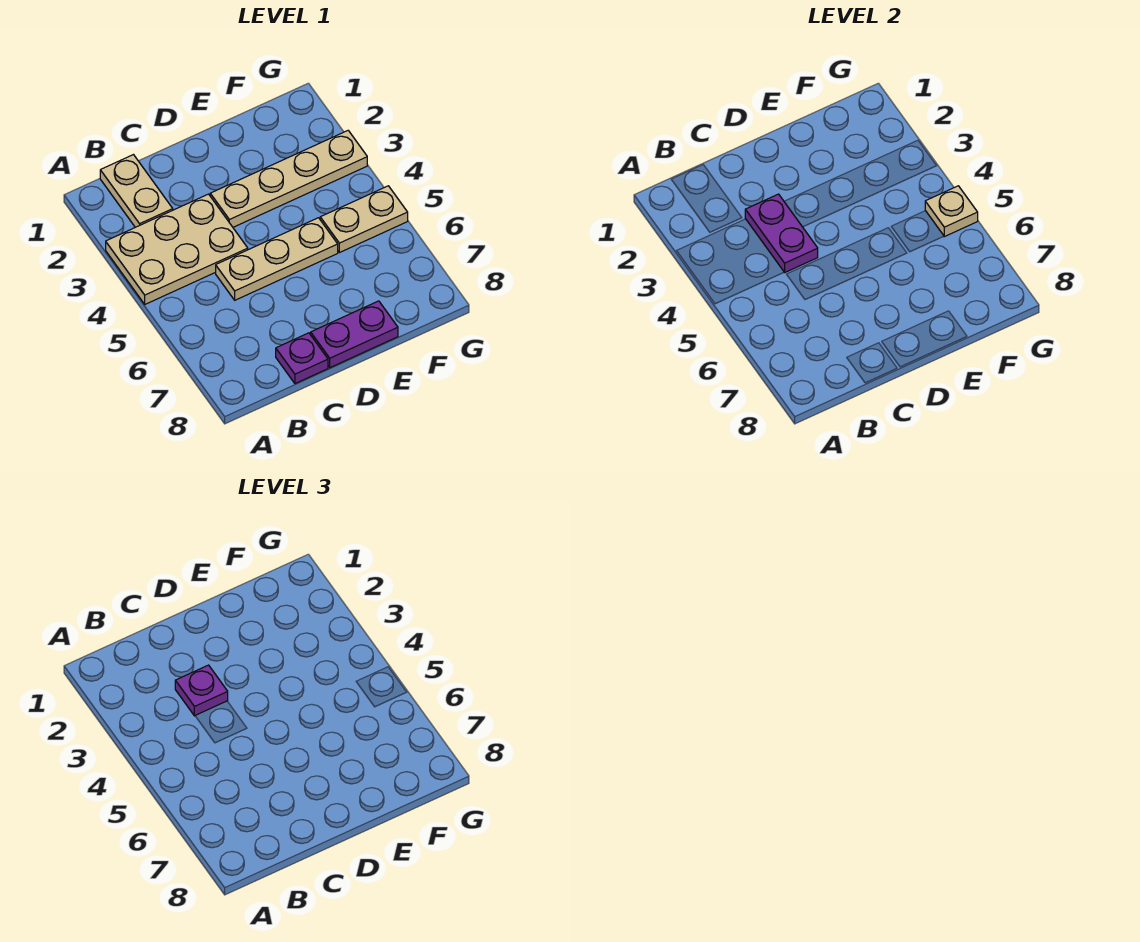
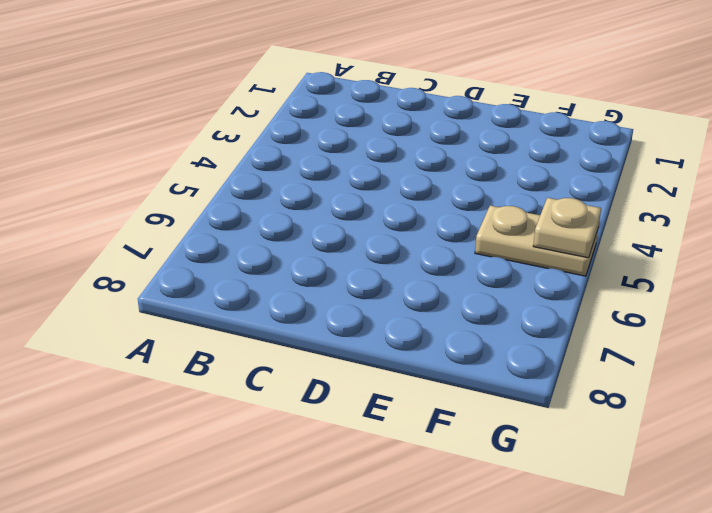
none -> tan plate A3:C4 level 1
none -> tan plate B1:B2 level 1

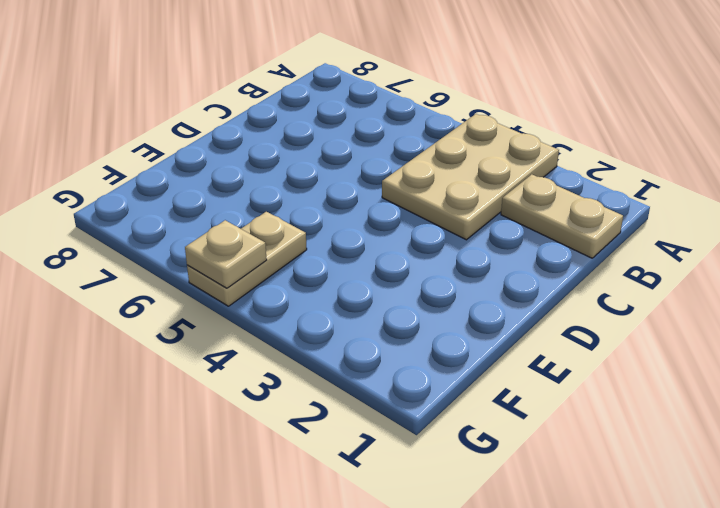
none -> tan plate C5:E5 level 1
none -> purple plate C8 level 1

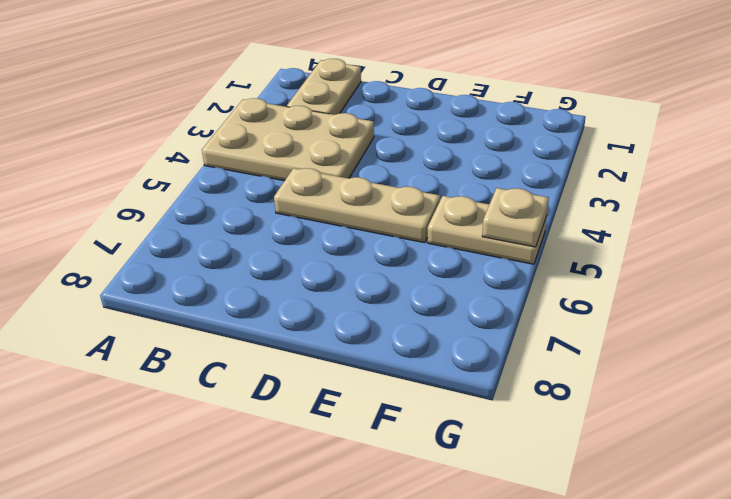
none -> purple plate C8 level 1
none -> tan plate D3:G3 level 1

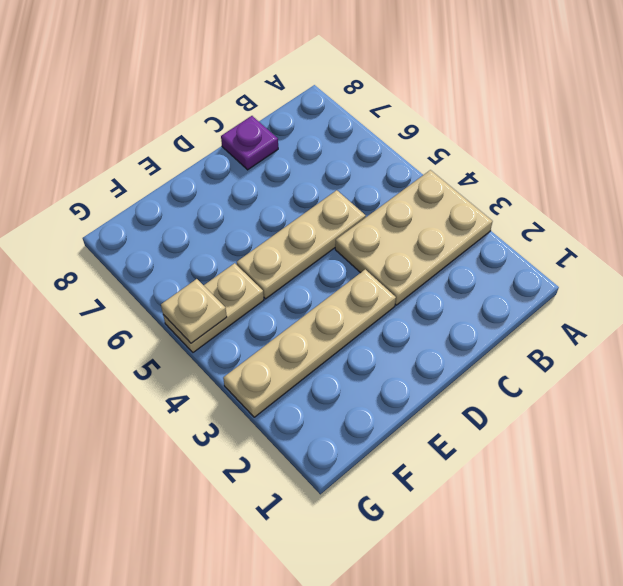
none -> tan plate B1:B2 level 1
none -> purple plate D8:E8 level 1

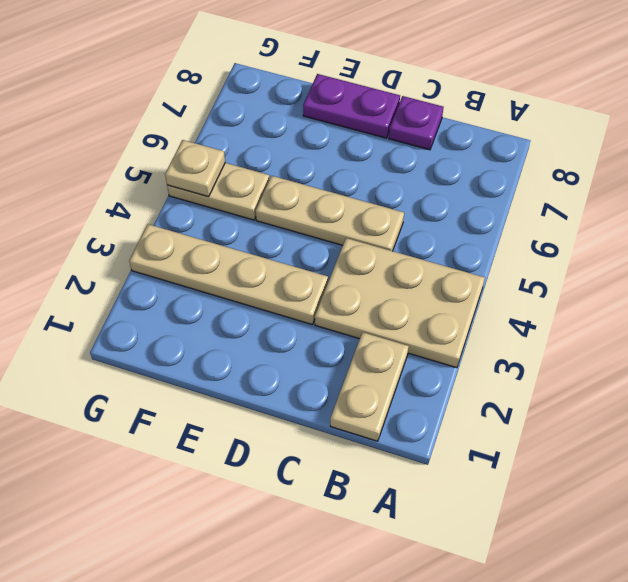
none -> purple plate C3:C4 level 2
none -> purple plate C3 level 3

